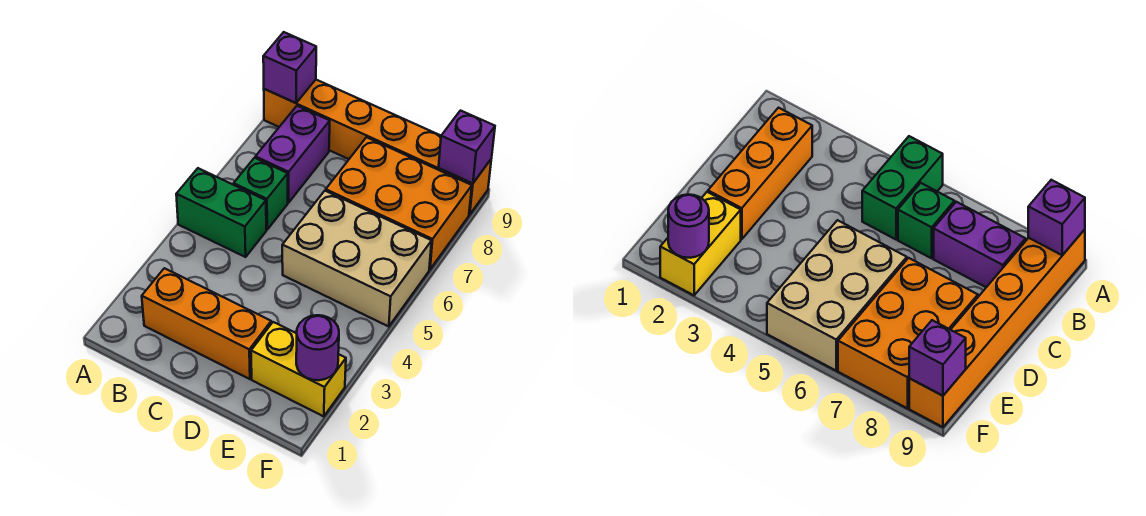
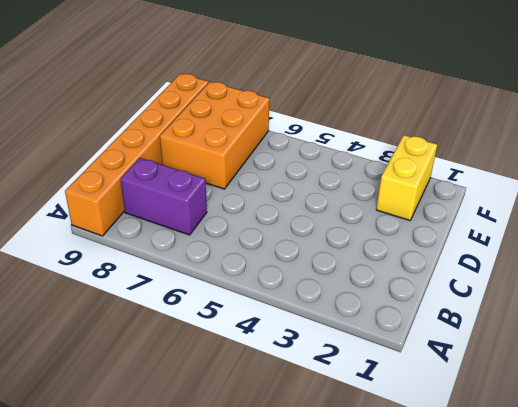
none -> green brick A5:B5 level 1
none -> orange brick B2:D2 level 1

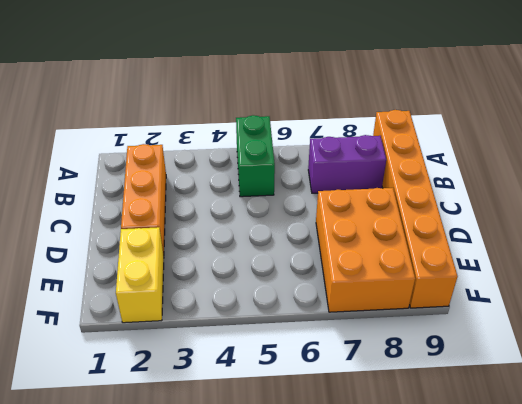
none -> green brick B6 level 1
none -> tan brick D5:F6 level 1

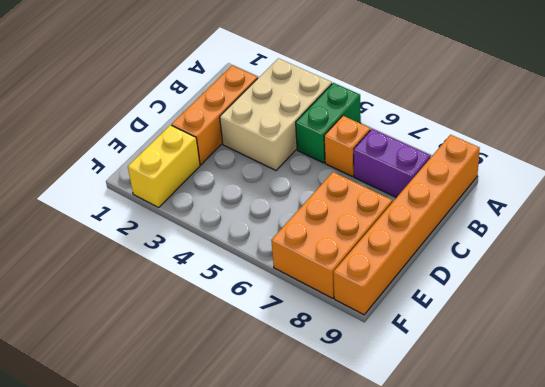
tan brick A3:C4 level 1 -> tan brick D5:F6 level 1
orange brick B6 level 1 -> green brick B6 level 1
none -> purple brick A9 level 2
none -> purple round brick F2 level 2

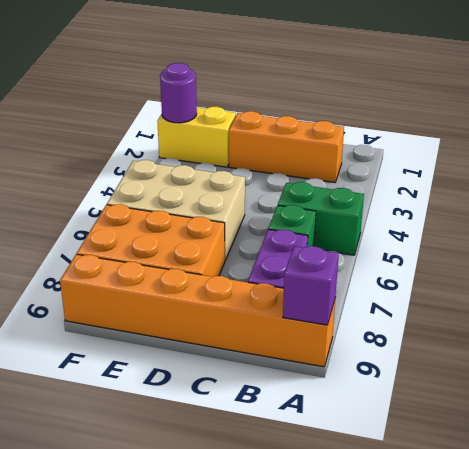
none -> purple brick F9 level 2

